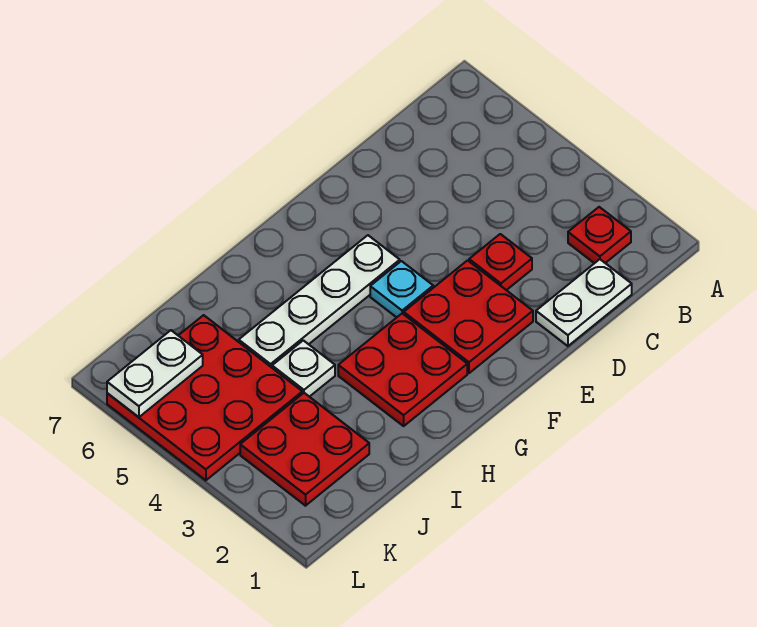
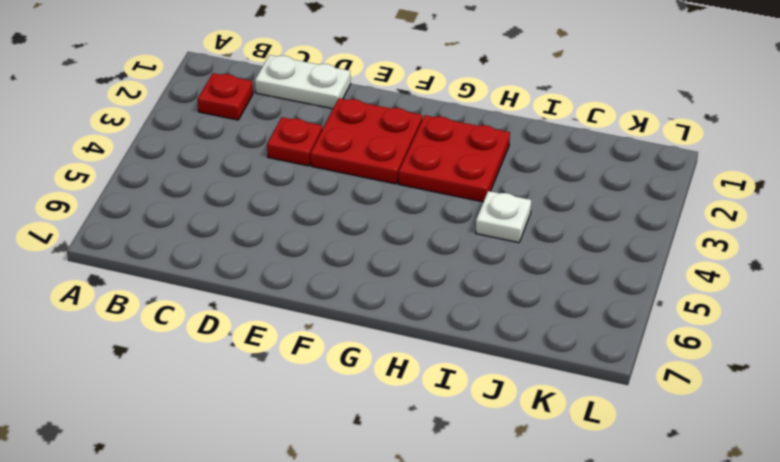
none -> cyan plate F4 level 1
none -> white plate F5:I5 level 1

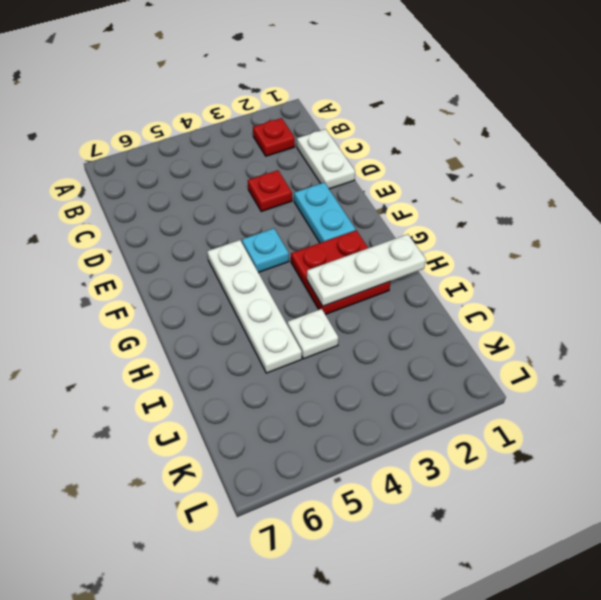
cyan plate E2:F2 level 1 -> red plate E2:F3 level 1
white plate H1:H3 level 2 -> none
none -> red plate J2:K3 level 1
none -> red plate J4:L6 level 1

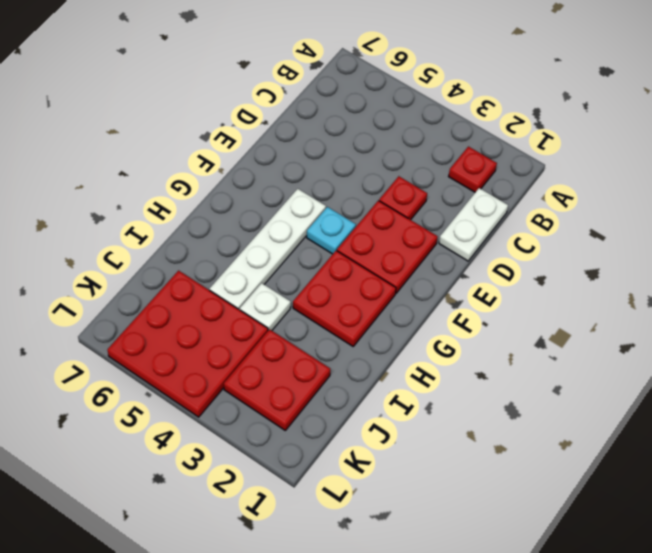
none -> white plate K6:L6 level 2

